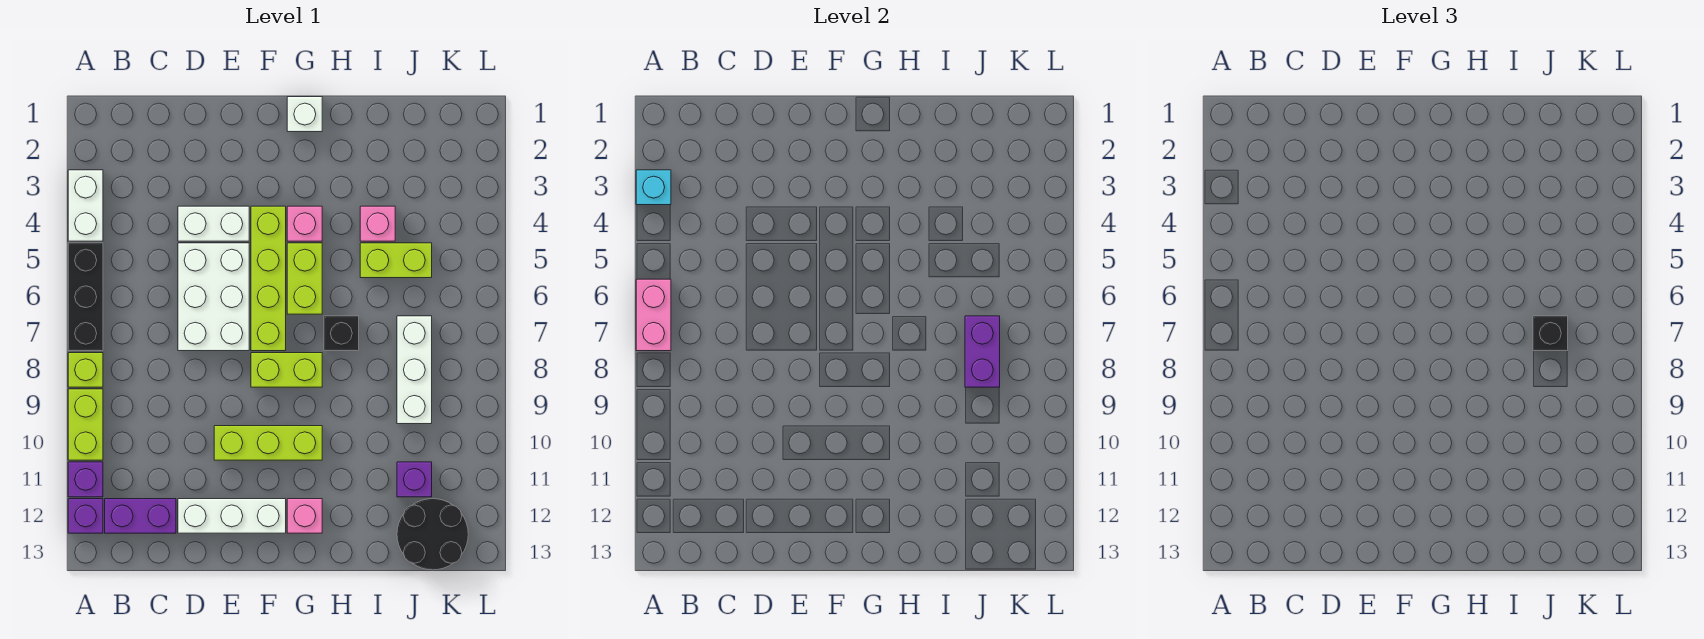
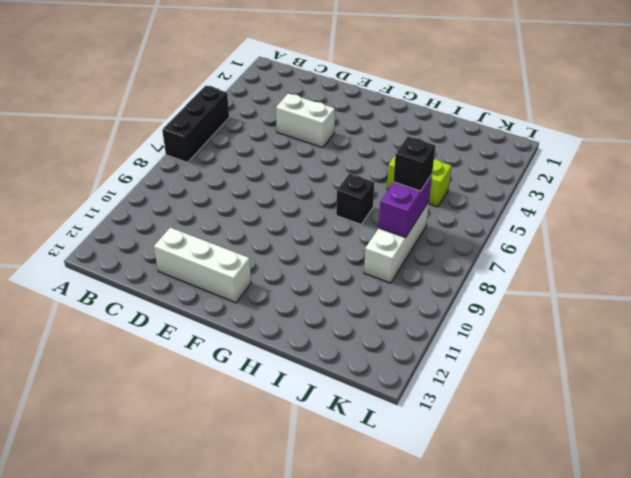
none -> white brick A3:A4 level 1
none -> lime brick A8 level 1
none -> lime brick A9:A10 level 1

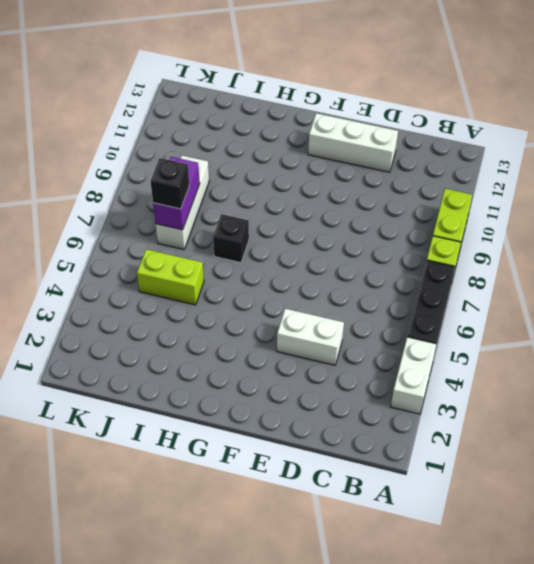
none -> purple brick A11 level 1
none -> purple brick A12 level 1
none -> purple brick B12:C12 level 1

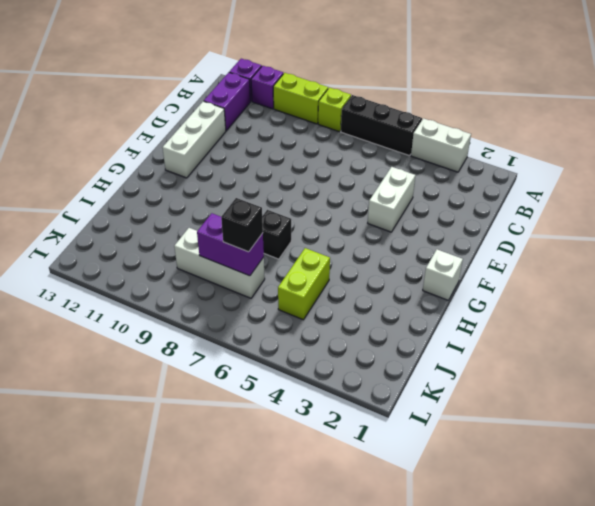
none -> white brick D5:E7 level 1
none -> lime brick E10:G10 level 1
none -> lime brick F4:F7 level 1

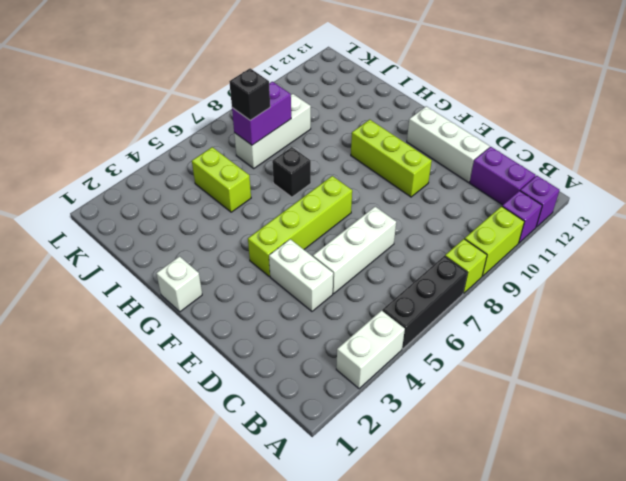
white brick D5:D7 level 1 -> white brick D5:E7 level 1
none -> lime brick F8:G8 level 1
none -> pink brick G4 level 1
none -> lime brick G5:G6 level 1

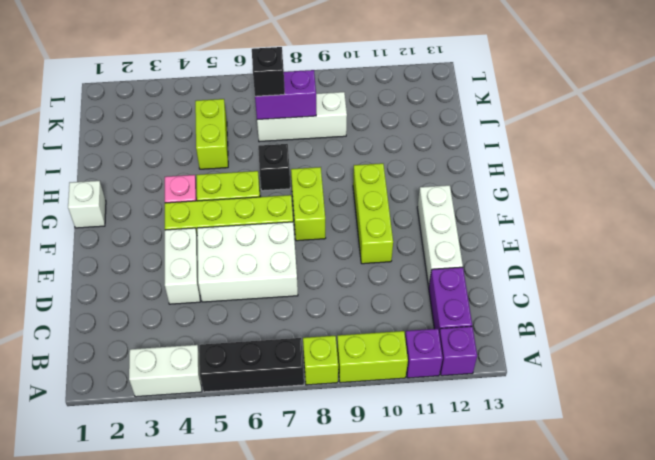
none -> pink brick G12 level 1
none -> pink brick I4 level 1
none -> purple brick J11 level 1

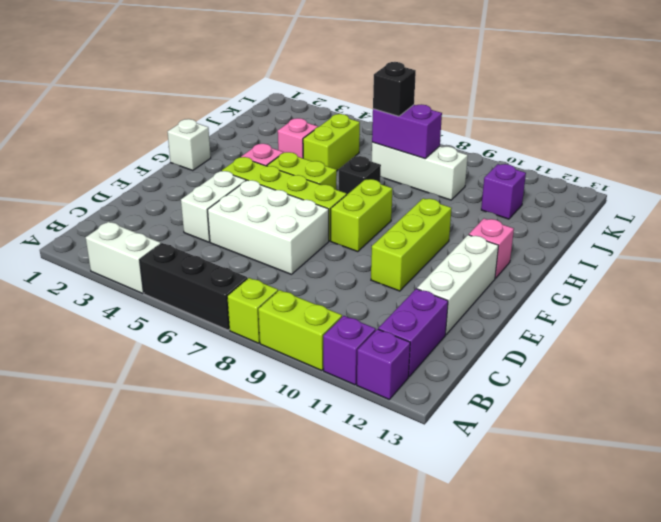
none -> black round brick J12:K13 level 1
none -> cyan brick A3 level 2
none -> pink brick A6:A7 level 2

